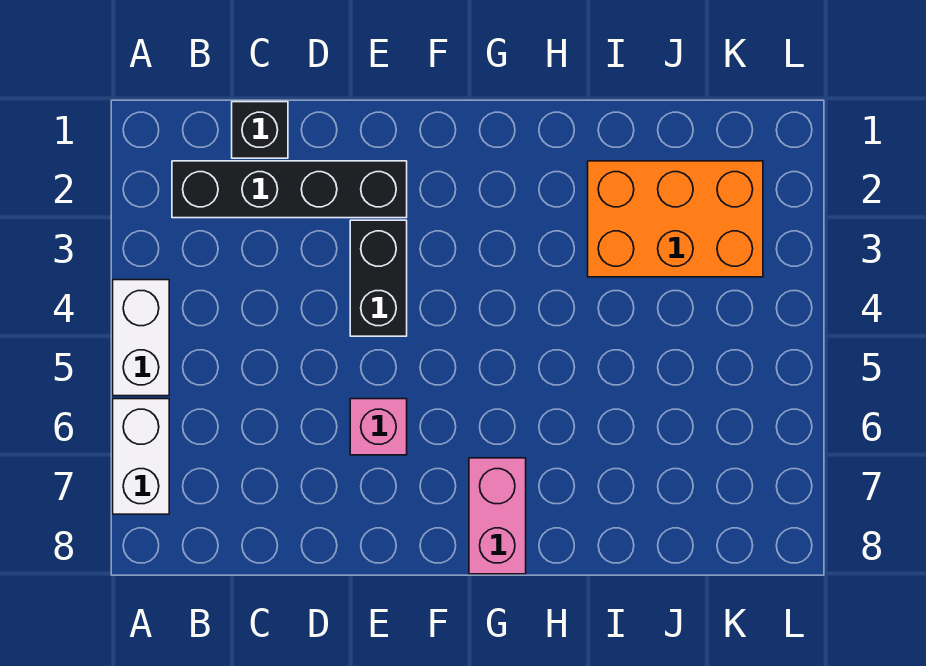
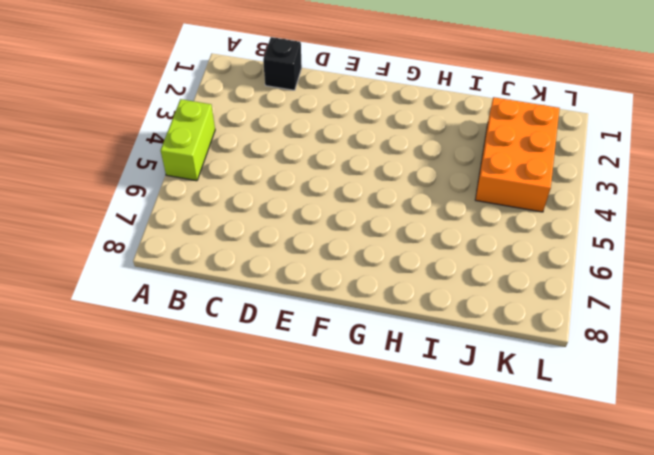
lime brick A4:A5 level 1 -> white brick A4:A5 level 1
orange brick J2:K4 level 1 -> orange brick I2:K3 level 1
none -> white brick A6:A7 level 1
none -> black brick B2:E2 level 1

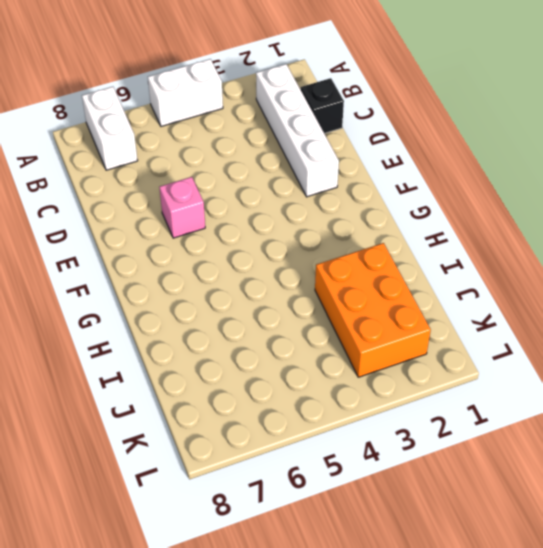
white brick A7:B7 level 1 -> white brick A6:A7 level 1
white brick B2:E2 level 1 -> black brick B2:E2 level 1
none -> black brick E3:E4 level 1
none -> pink brick G7:G8 level 1

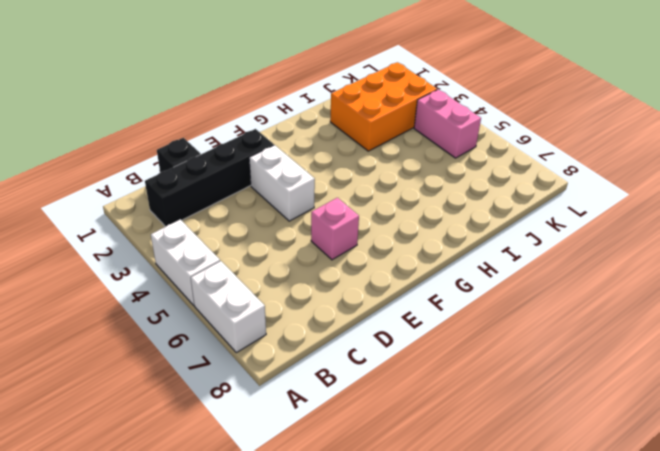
white brick E3:E4 level 1 -> black brick E3:E4 level 1
pink brick K4:K5 level 1 -> pink brick G7:G8 level 1

